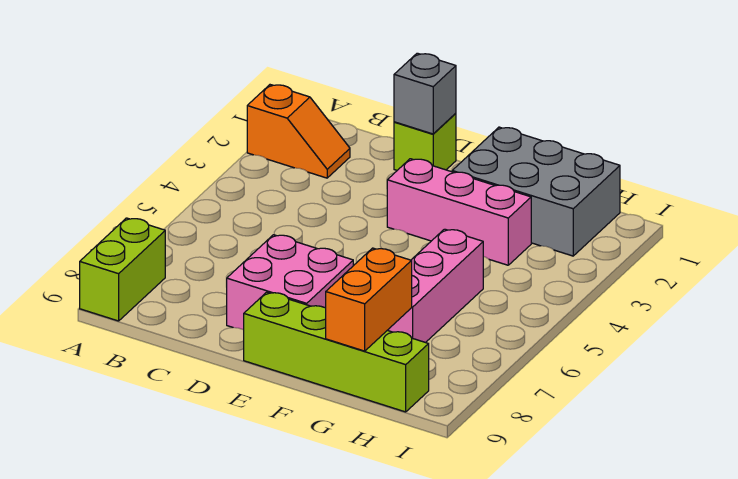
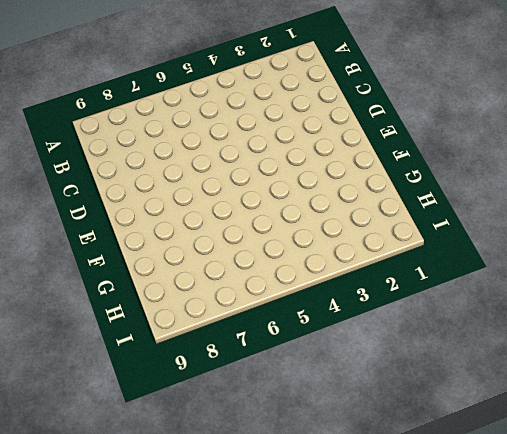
none -> orange slope A2:B2 level 1 top A
none -> lime brick A8:A9 level 1

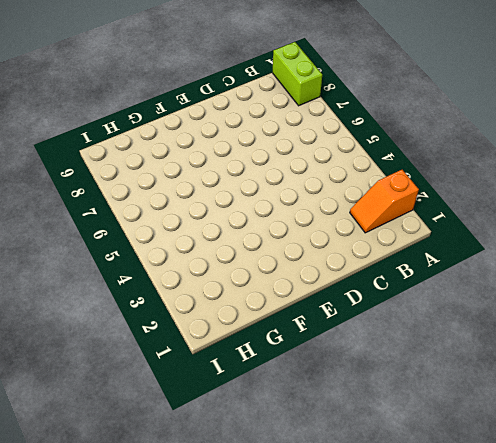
none -> lime brick D1 level 1
none -> pink brick D7:E8 level 1

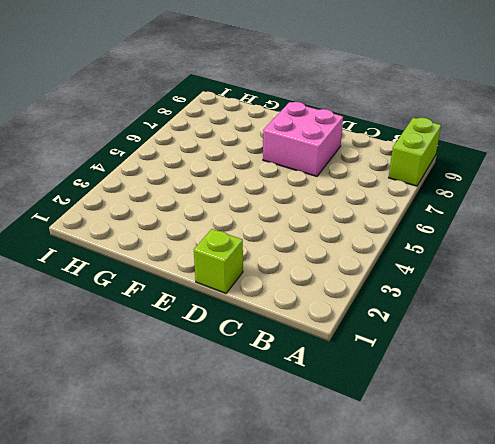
none -> orange slope A2:B2 level 1 top A
none -> pink brick E3:G3 level 1

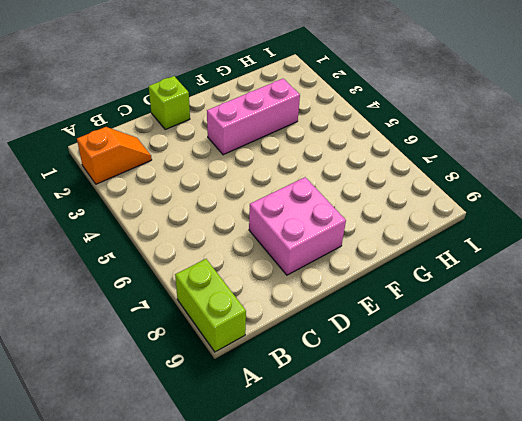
none -> lime brick E9:H9 level 1
none -> grey brick F1:H2 level 1

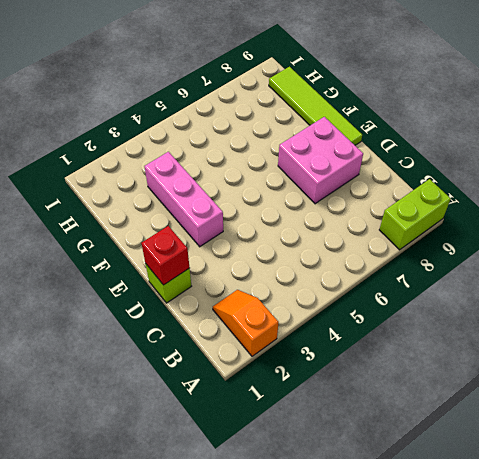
red brick D1 level 2 -> grey brick D1 level 2
lime tile E9:H9 level 1 -> lime brick E9:H9 level 1
none -> grey brick F1:H2 level 1
none -> pink brick G5:G7 level 1

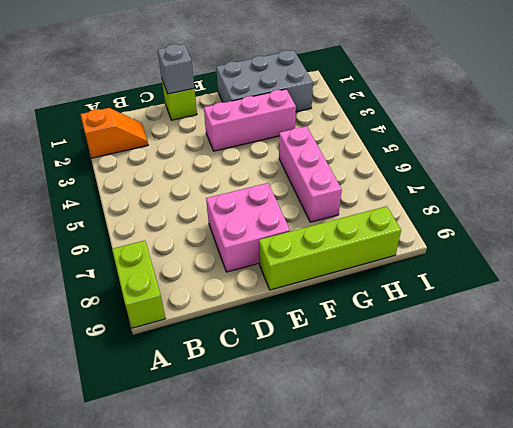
none -> orange brick G8:G9 level 2

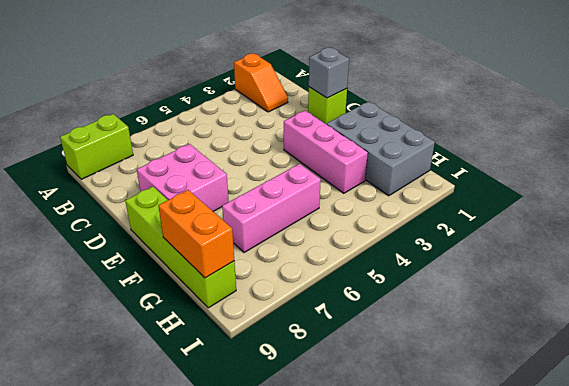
orange brick G9:H9 level 2 -> orange brick G8:G9 level 2

